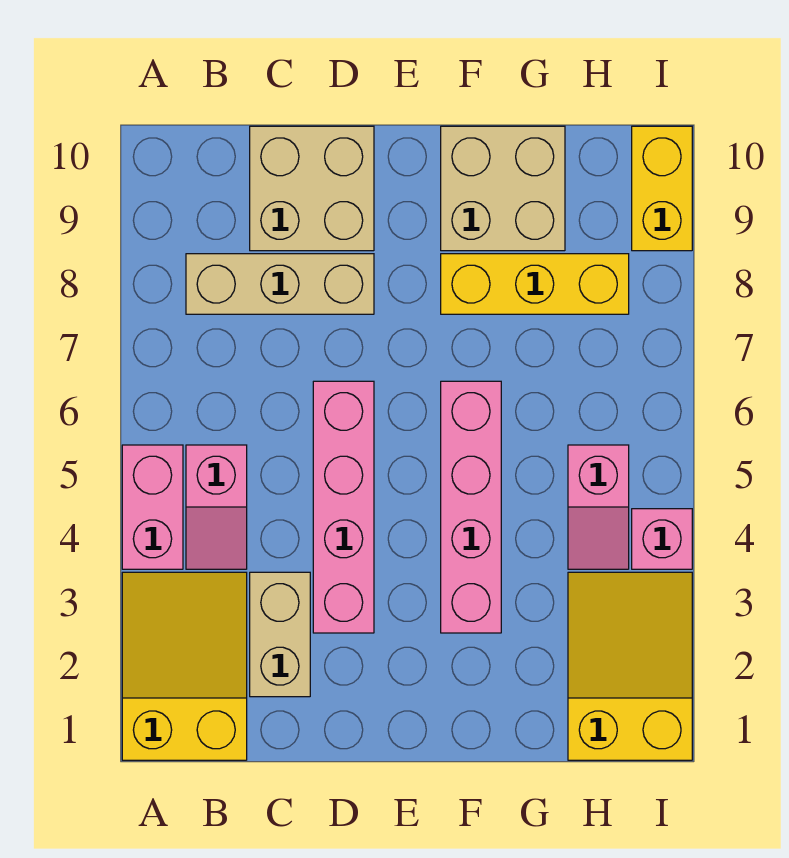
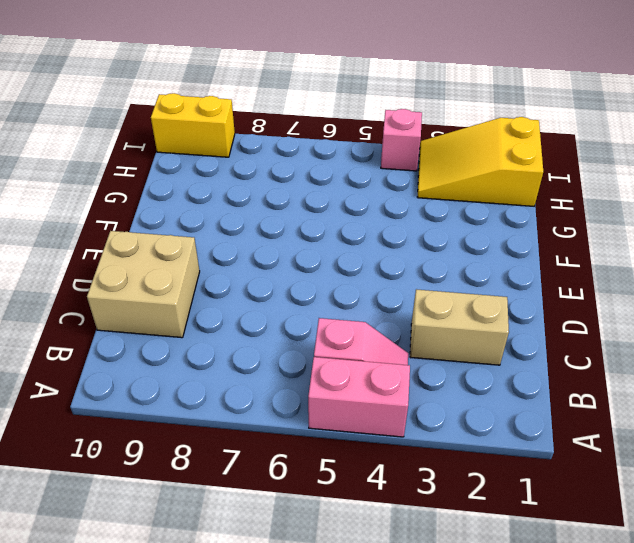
none -> yellow slope A1:B3 level 1 top 1
none -> tan brick B8:D8 level 1
none -> pink brick D3:D6 level 1

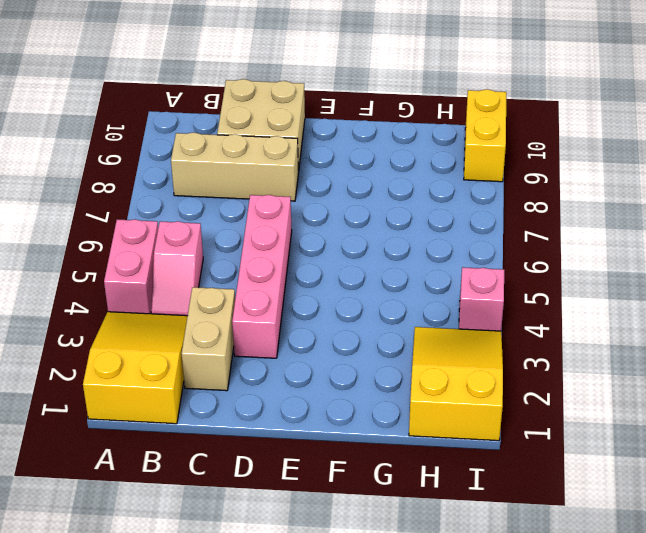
none -> pink brick F3:F6 level 1
none -> yellow brick F8:H8 level 1
none -> tan brick F9:G10 level 1

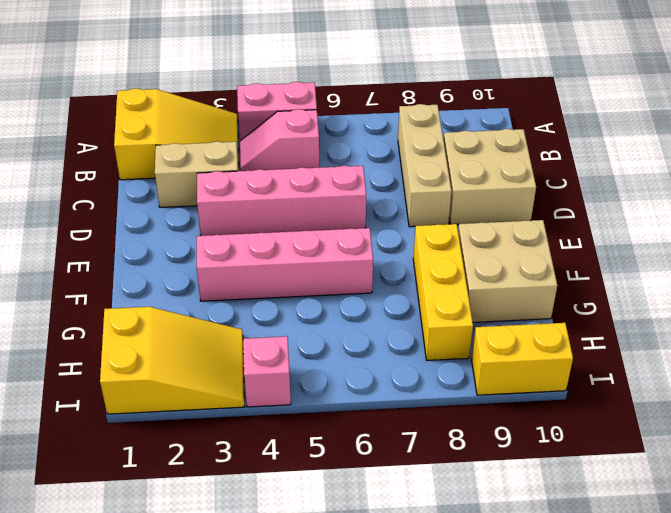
none -> pink slope H4:H5 level 1 top 5

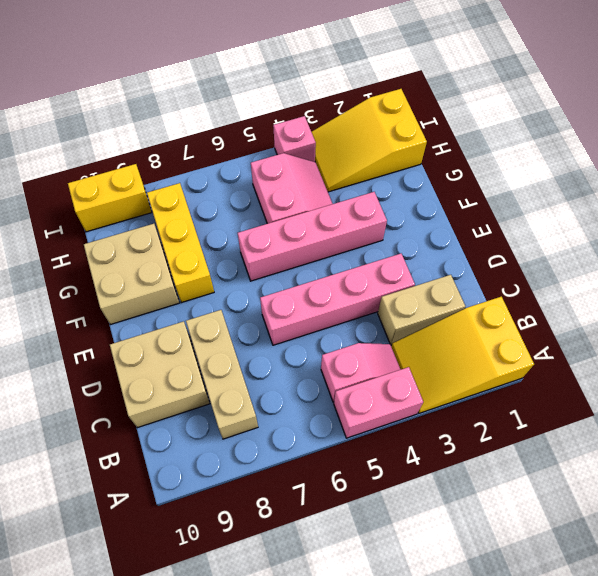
pink slope G4:H5 level 1 top 5 -> pink slope H4:H5 level 1 top 5

